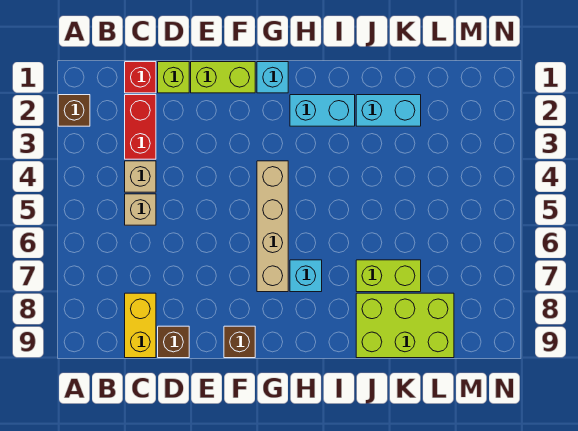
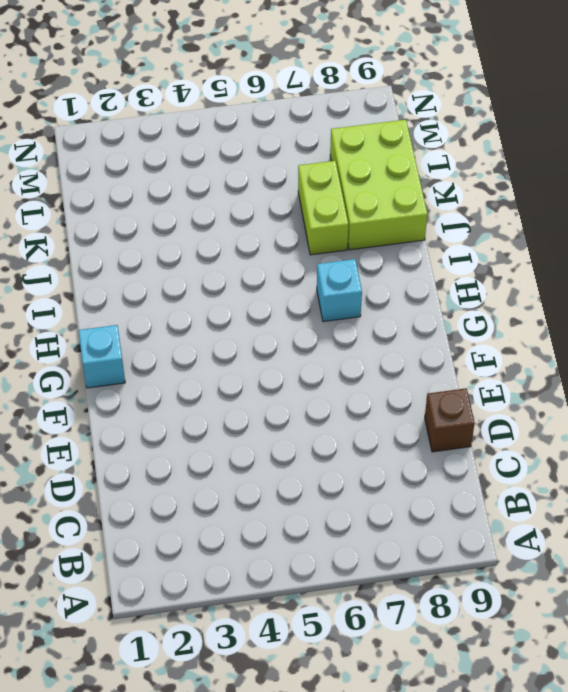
none -> brown brick A2 level 1
none -> red brick C1 level 1
none -> red brick C2:C3 level 1

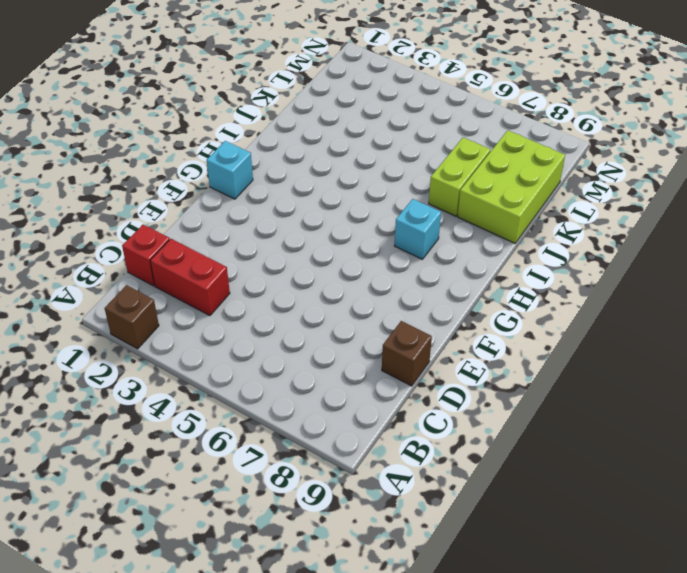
none -> tan brick C4 level 1
none -> tan brick C5 level 1
none -> yellow brick C8:C9 level 1

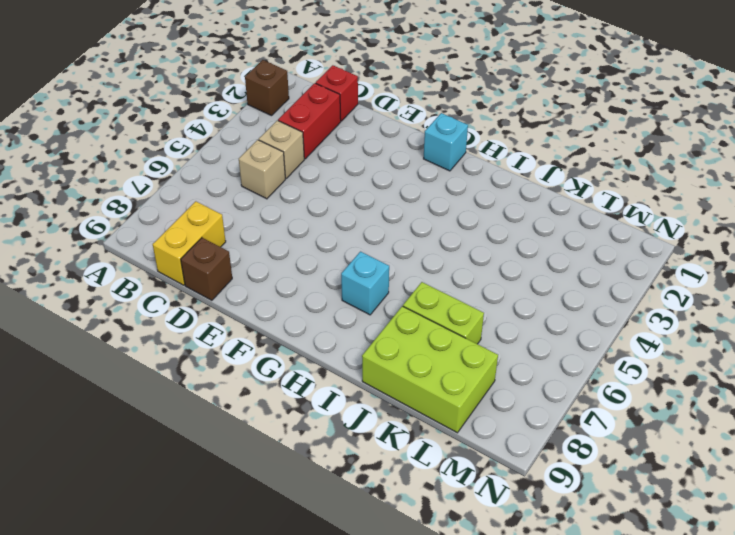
none -> lime brick D1 level 1
none -> lime brick E1:F1 level 1
none -> brown brick F9 level 1

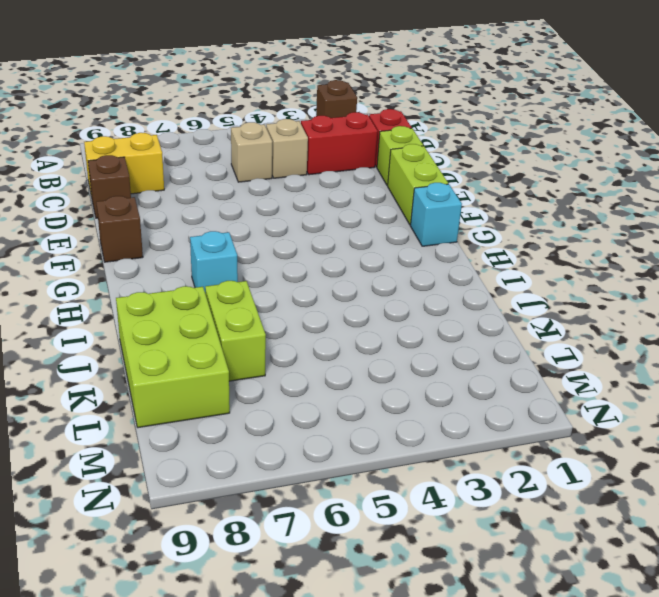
none -> tan brick G4:G7 level 1
none -> cyan brick H2:I2 level 1
none -> cyan brick J2:K2 level 1

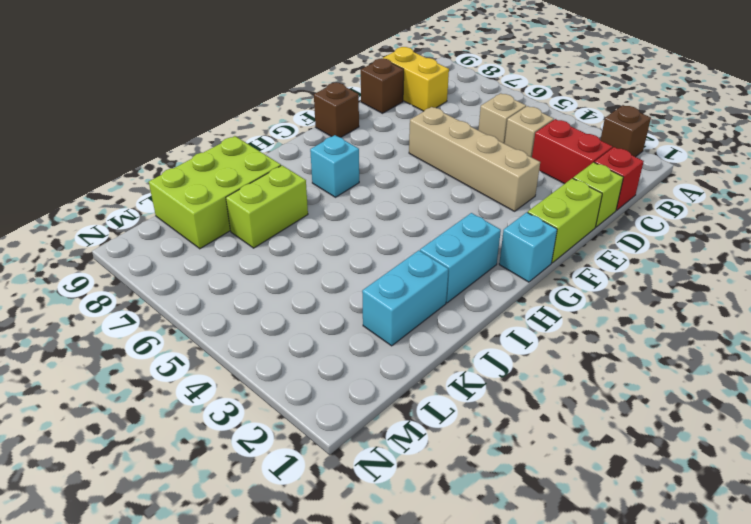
tan brick E3:E6 level 1 -> tan brick G4:G7 level 1

